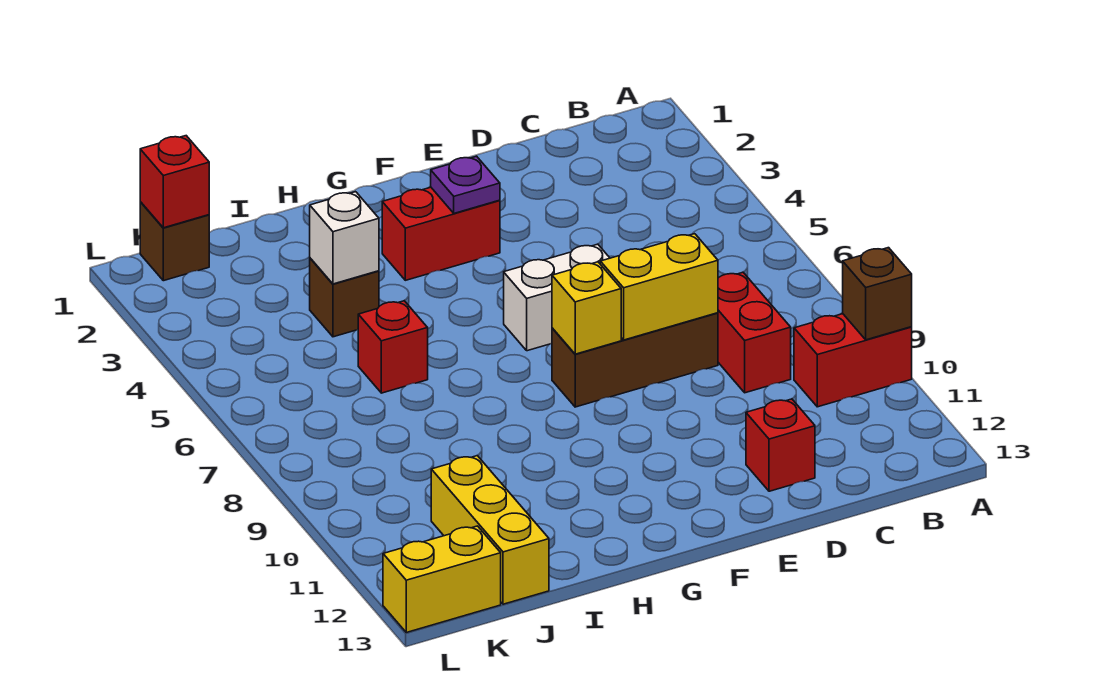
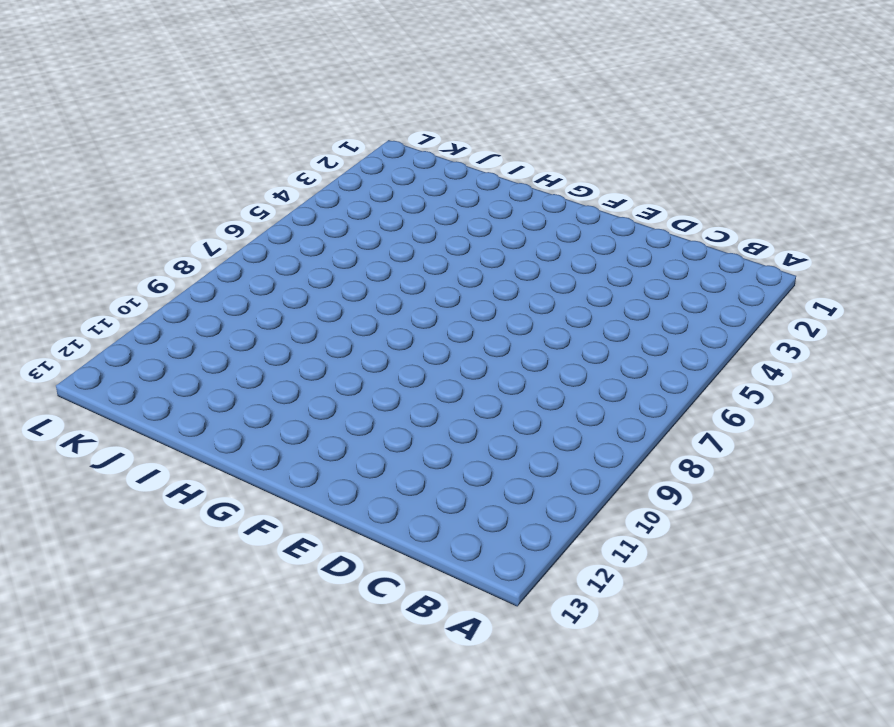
none -> red brick A10:B10 level 1
none -> red brick C8:C9 level 1
none -> brown brick D8:F8 level 1

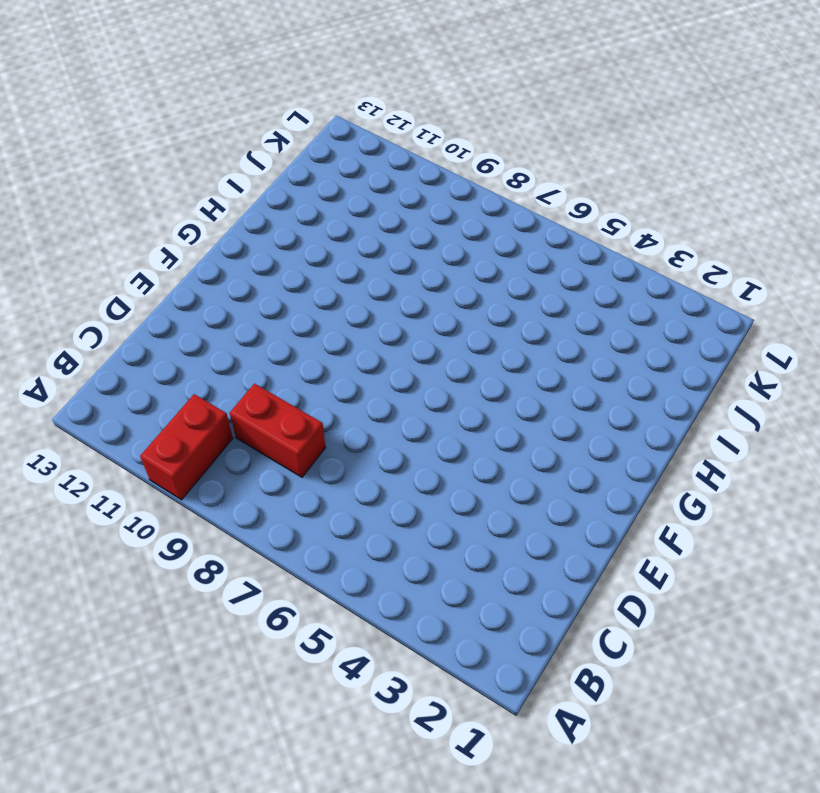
none -> brown brick D8:F8 level 1
none -> red brick D12 level 1
none -> white brick E6:F6 level 1

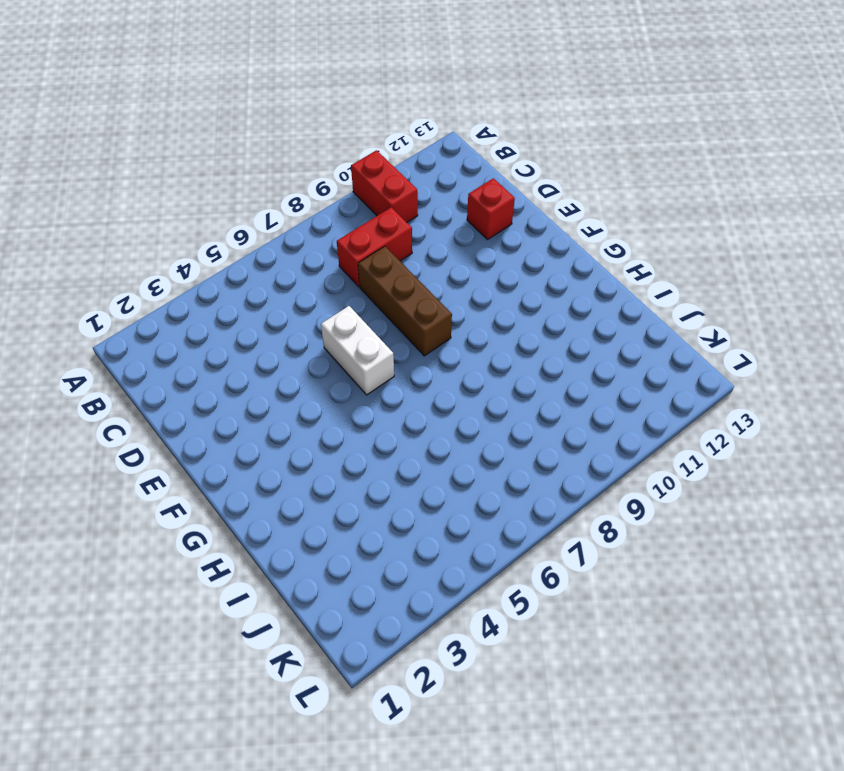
none -> red brick F3:G3 level 1
none -> brown brick I4 level 1
none -> red brick I6 level 1

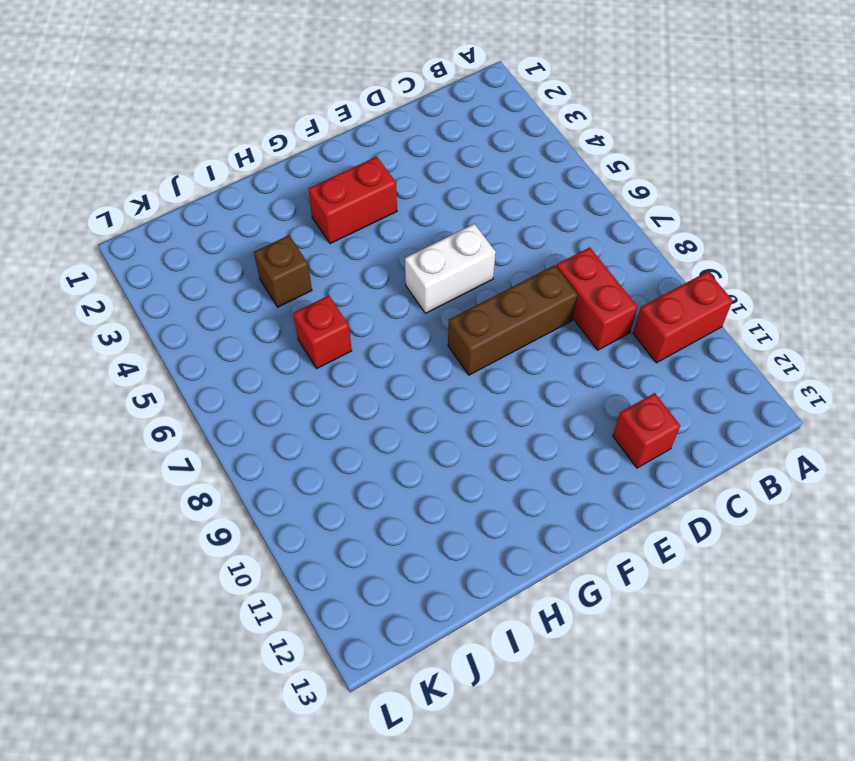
none -> yellow brick J11:J13 level 1
none -> brown brick K1 level 1
none -> yellow brick K13:L13 level 1

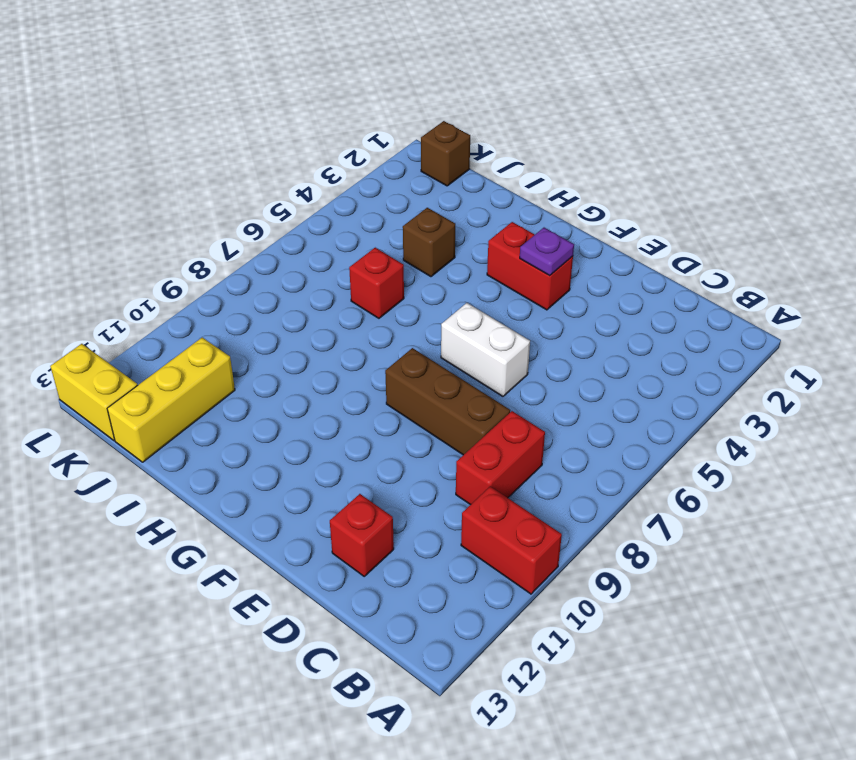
none -> brown brick A10 level 2
none -> yellow brick D8:E8 level 2
none -> yellow brick F8 level 2

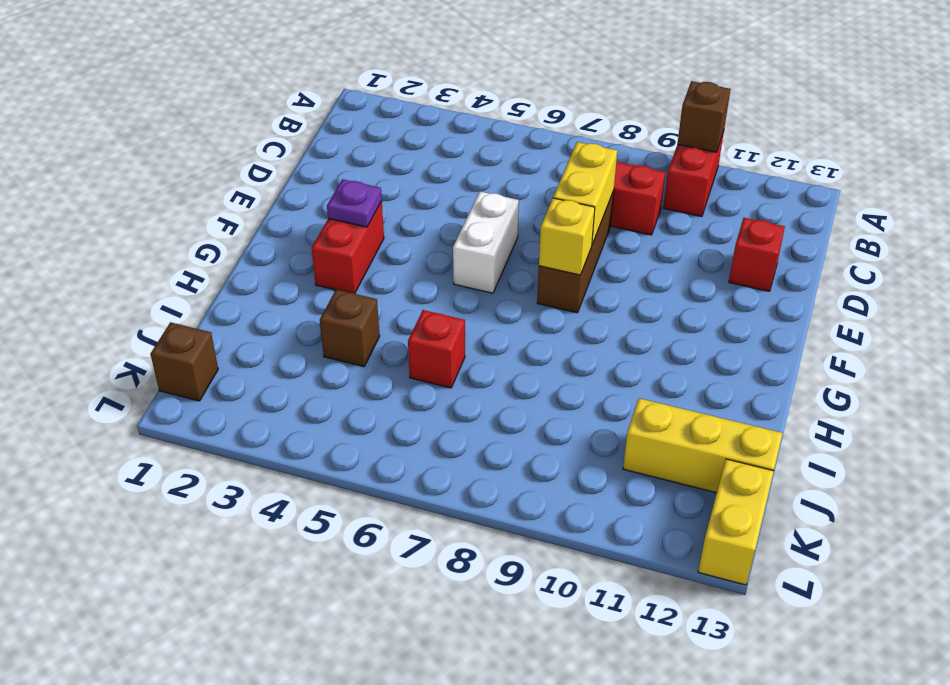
none -> white brick I4 level 2
none -> red brick K1 level 2

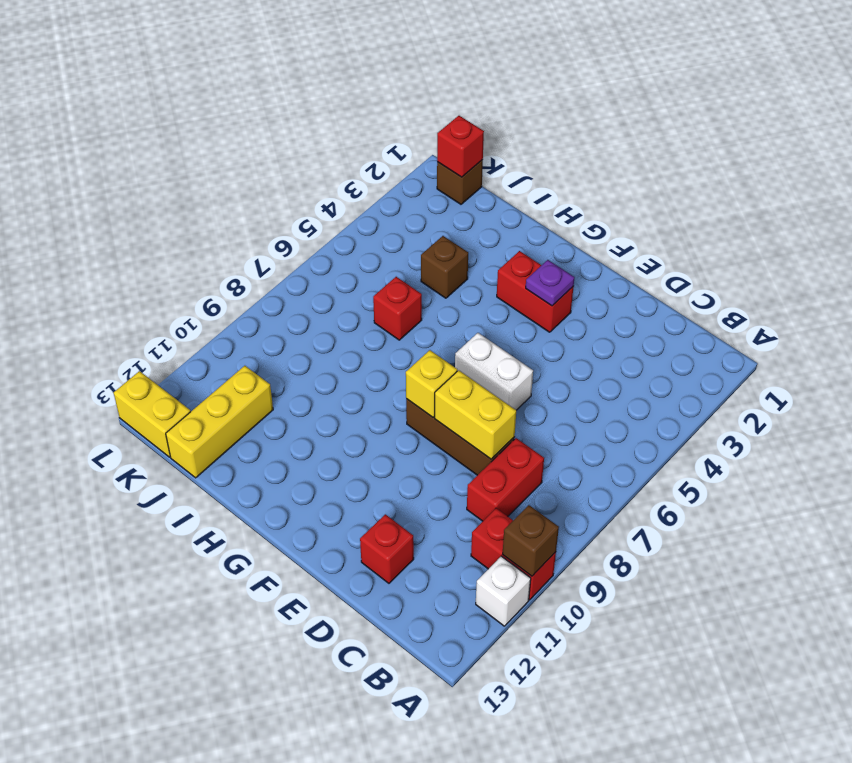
white brick A11 level 1 -> white brick I4 level 2

